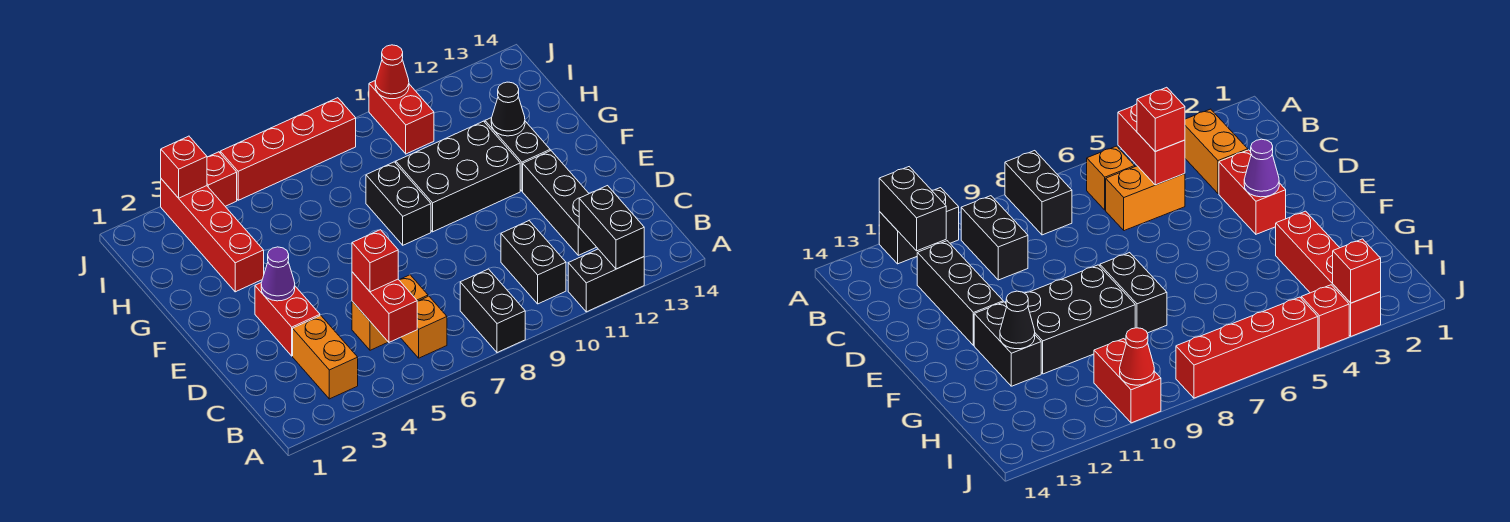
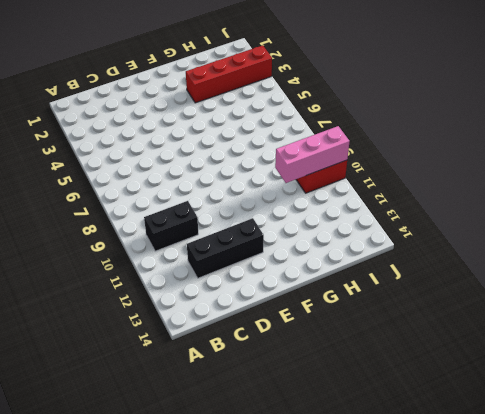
pink brick H10:J10 level 2 -> red cone J10 level 2
none -> black brick A8:B8 level 1
none -> black brick A11:A12 level 1
none -> orange brick B3:C3 level 1

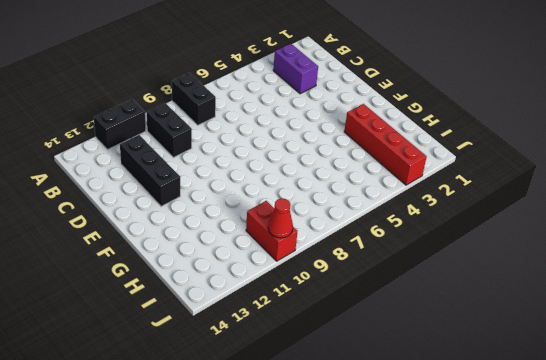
purple brick B3:C3 level 1 -> orange brick B3:C3 level 1
none -> orange brick B6 level 1
none -> orange brick C5:C6 level 1
none -> red brick D3:E3 level 1

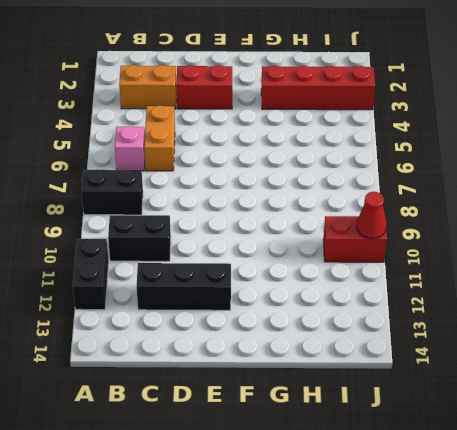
pink brick B6 level 1 -> orange brick B6 level 1
none -> black brick F8:G8 level 1
none -> black brick F9:G11 level 1
none -> black brick F12:G12 level 1

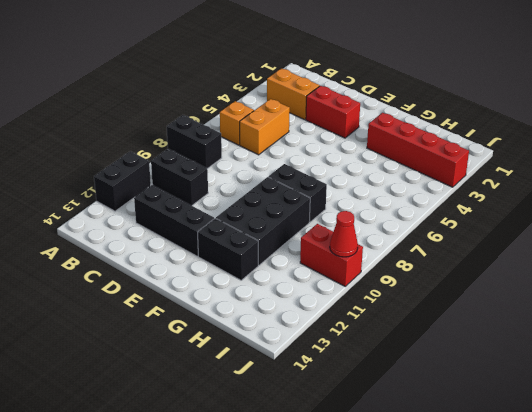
none -> red brick J4 level 1
none -> red brick J5:J8 level 1
none -> black brick A12:B12 level 2

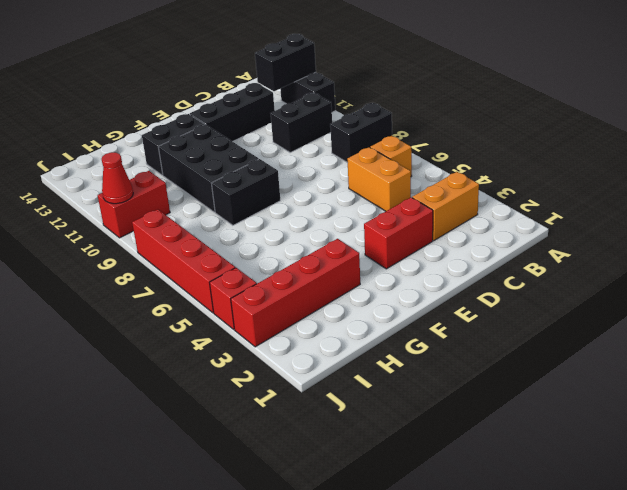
none -> red brick B5:C5 level 2
none -> purple cone E3 level 2
none -> black cone G12 level 2

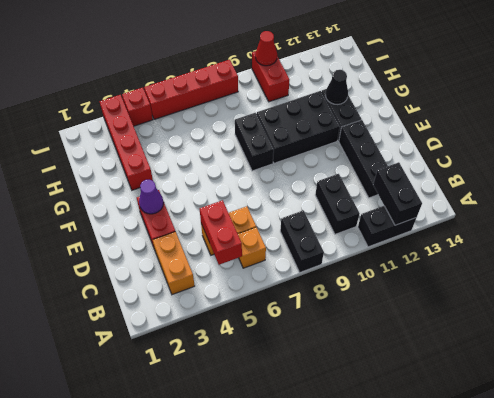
none -> red brick J3 level 2
none -> red brick C5 level 3

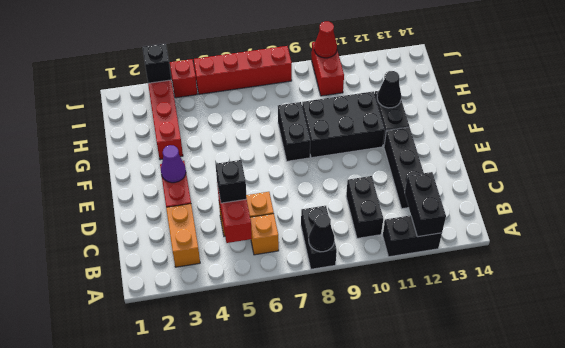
black cone A8 level 2 -> none
black brick C5 level 3 -> red brick C5 level 3
black brick J3 level 2 -> red brick J3 level 2

